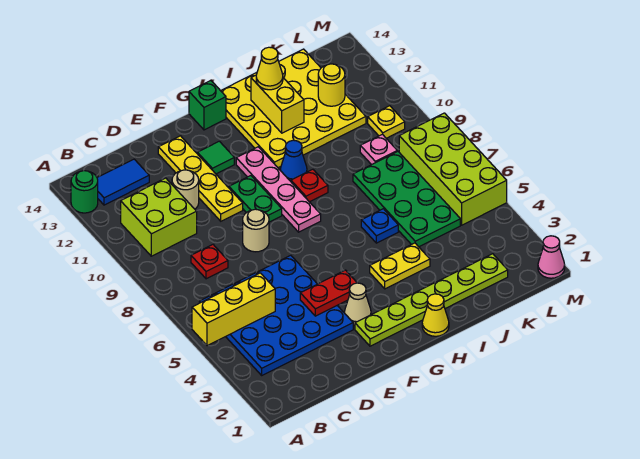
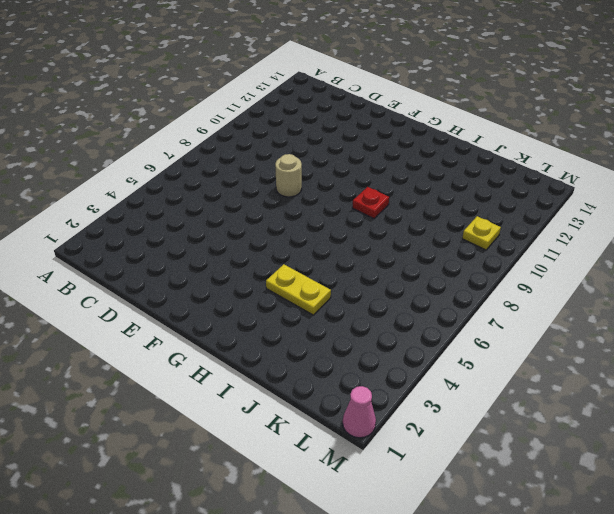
none -> green round brick A13 level 1
none -> blue plate B3:E6 level 1
none -> lime brick B10:C11 level 1
none -> blue tile B13:C13 level 1

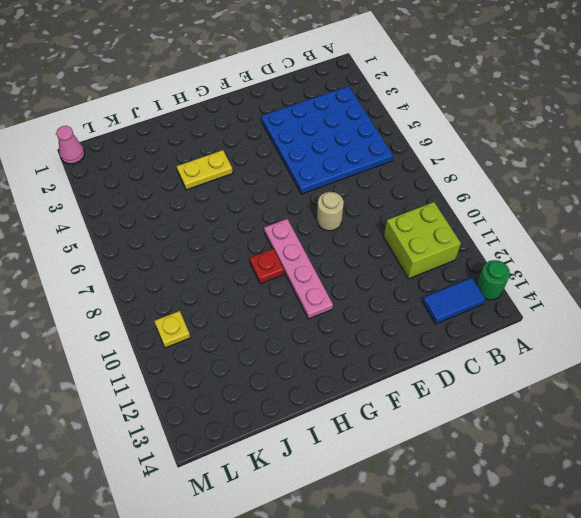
none -> red plate C8 level 1
none -> tan round brick D11 level 1
none -> yellow plate E10:E13 level 1
none -> lime plate F2:K2 level 1

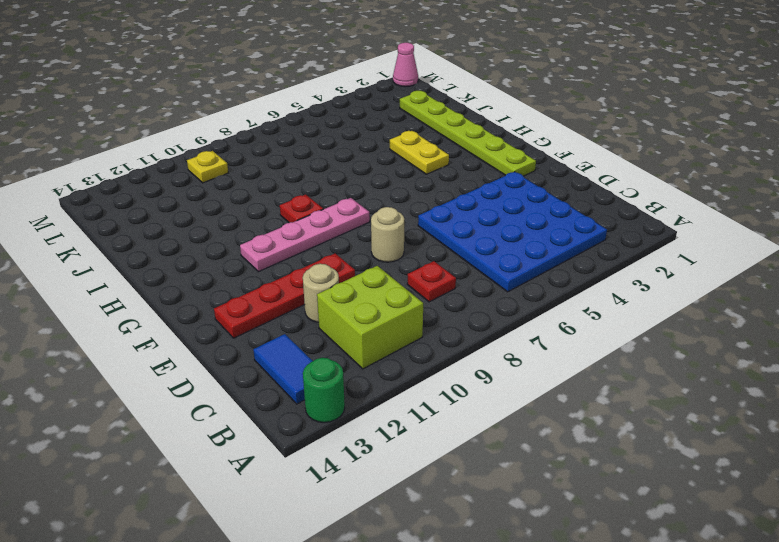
red plate E10:E13 level 1 -> yellow plate E10:E13 level 1
none -> tan cone F3 level 1
none -> green plate F9:F10 level 1
none -> green tile F12 level 1
none -> green brick G14 level 1

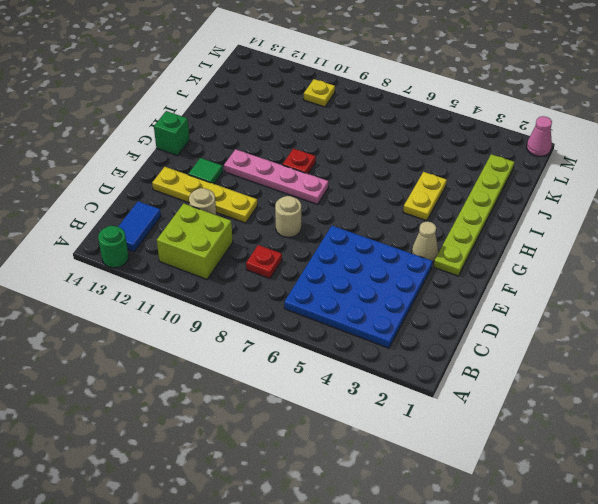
none -> green plate F9:F10 level 1
none -> yellow cone H1 level 1
none -> blue cone H10 level 1
none -> yellow plate H11:K14 level 1

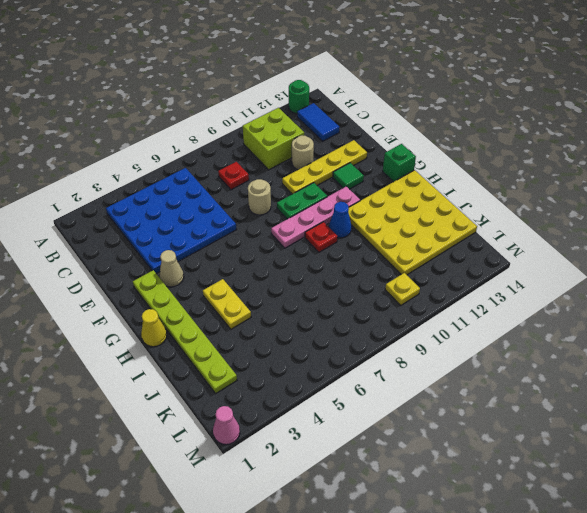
none -> blue plate I6 level 1
none -> green plate J5:K8 level 1
none -> pink plate K9 level 1
none -> lime brick L5:M8 level 1

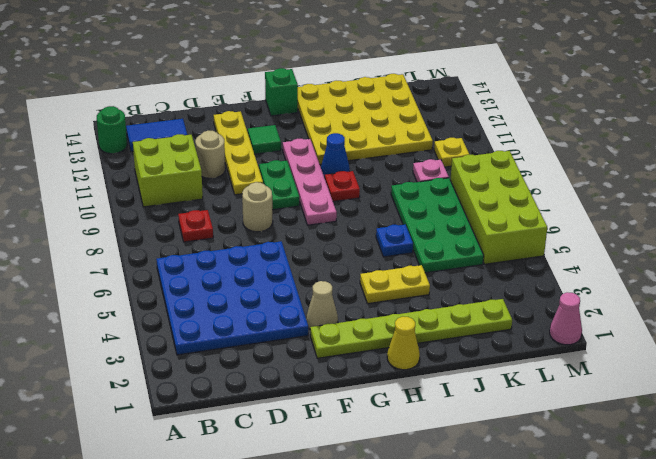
none -> yellow brick A5:C5 level 2
none -> red plate E4:F4 level 2
none -> yellow brick I12:I13 level 2
none -> yellow round brick K12 level 2

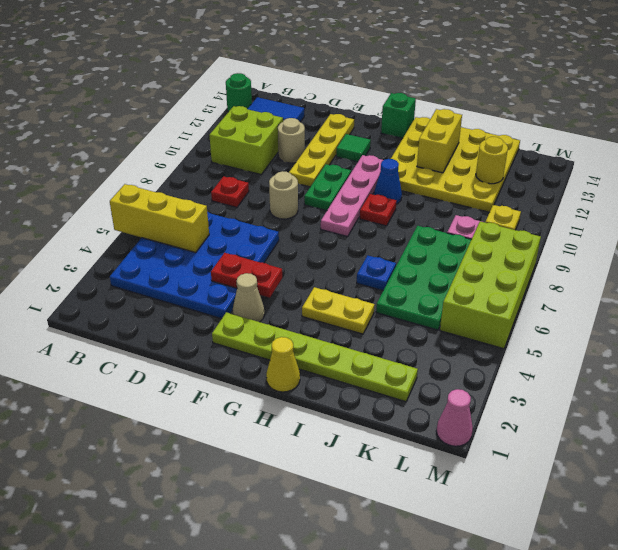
none -> yellow cone I13 level 3

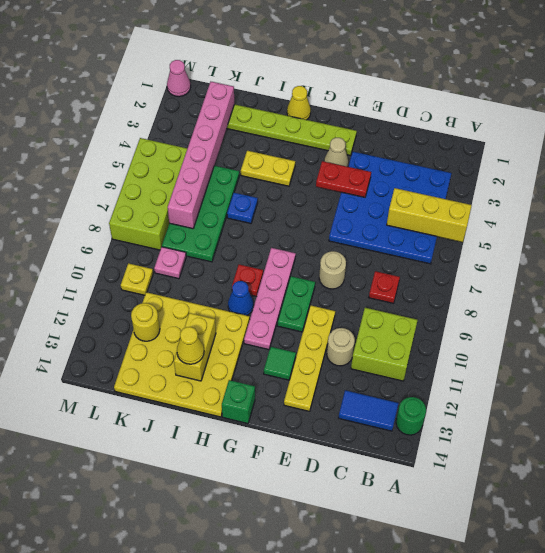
pink brick K2:K7 level 2 -> none

